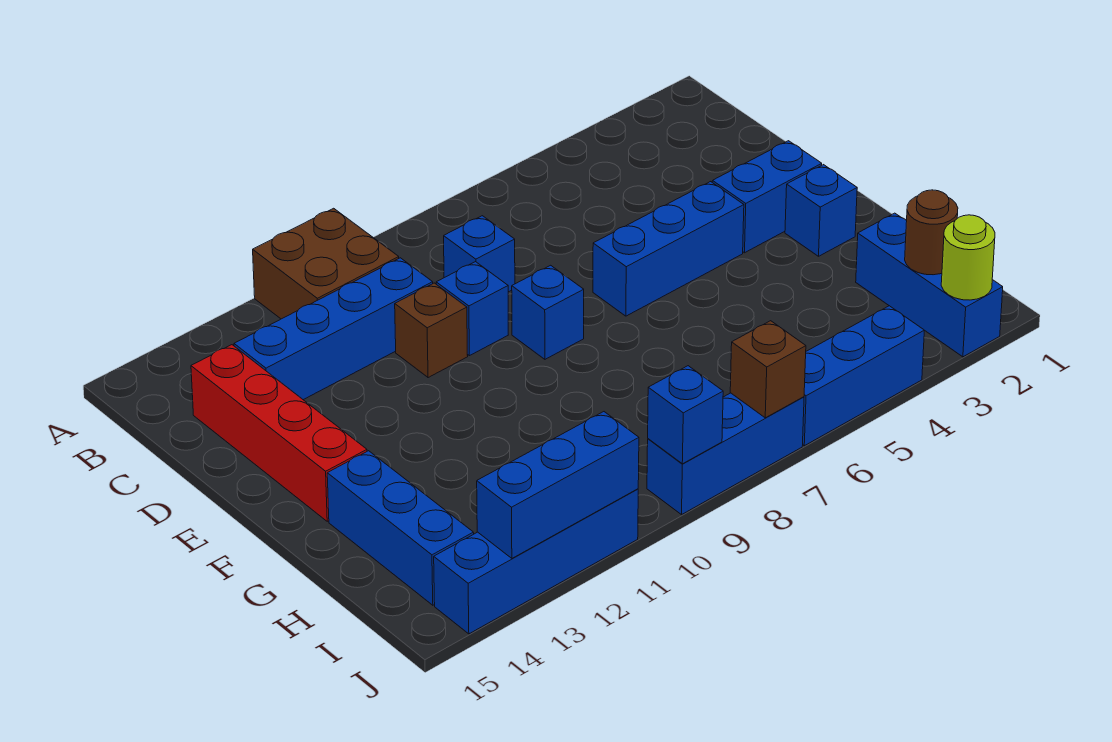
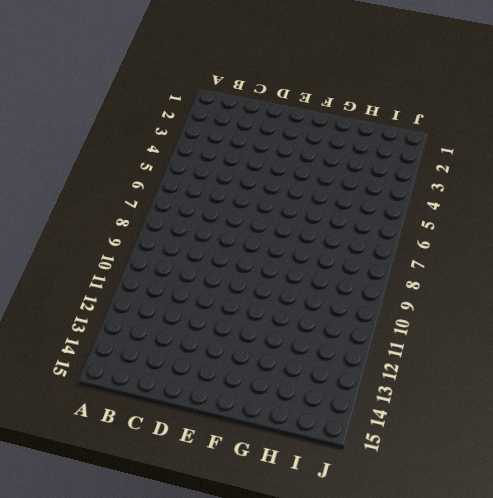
none -> brown brick A10:B11 level 1
none -> blue brick C8 level 1
none -> blue brick C10:C13 level 1

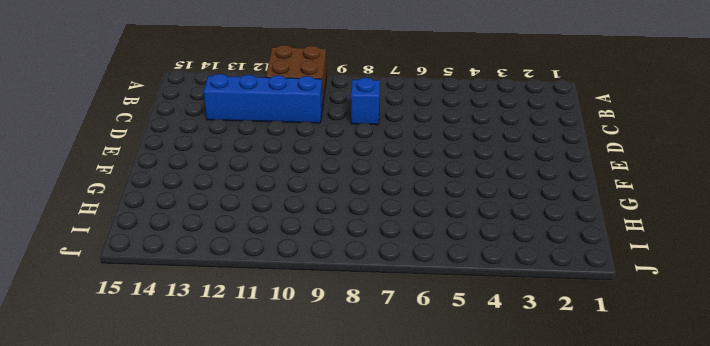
none -> red brick C14:F14 level 1
none -> blue brick D9 level 1
none -> brown brick D10 level 1

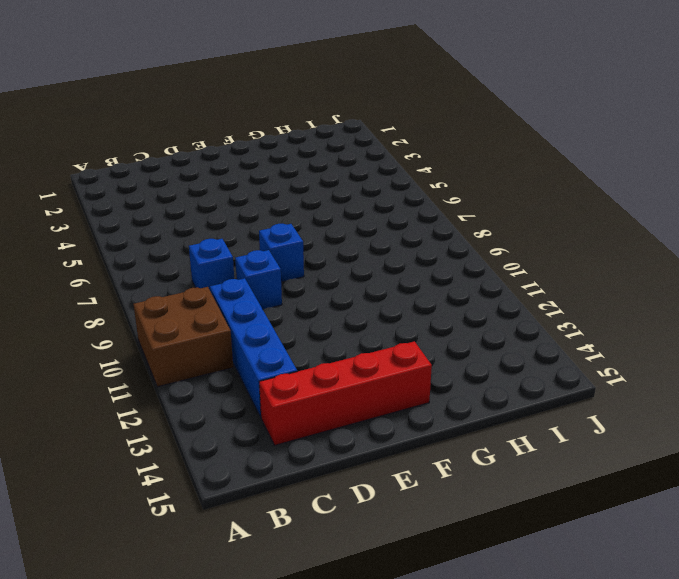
none -> brown brick D10 level 1
none -> blue brick E2:E3 level 1
none -> blue brick E4:E6 level 1

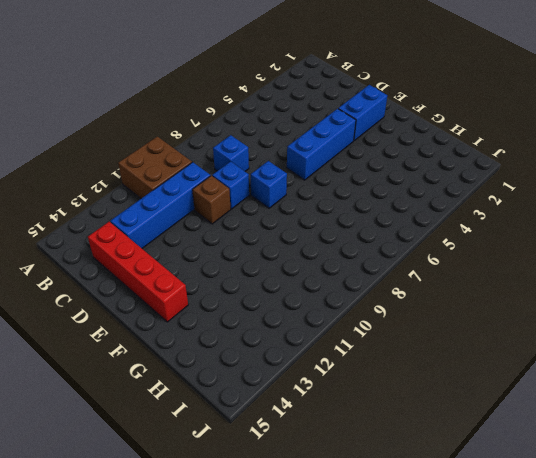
none -> blue brick F2 level 1
none -> blue brick G14:I14 level 1
none -> blue brick H2:J2 level 1

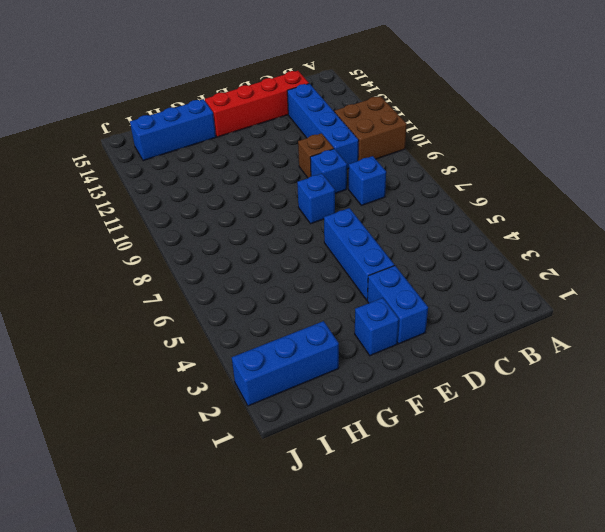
none -> blue brick J4:J6 level 1
none -> blue brick J7:J9 level 1
none -> blue brick J11:J14 level 1

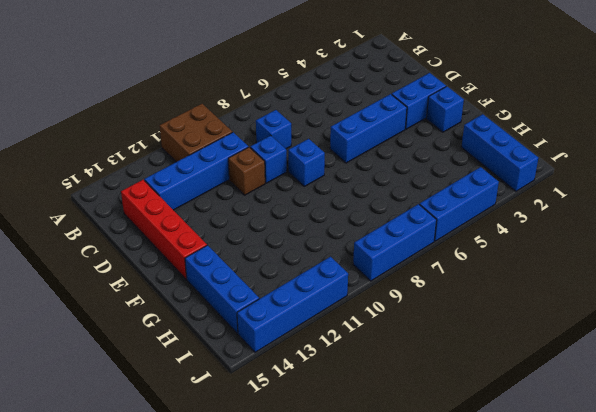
none -> brown round brick I2 level 2
none -> lime round brick J2 level 2
none -> brown brick J7 level 2

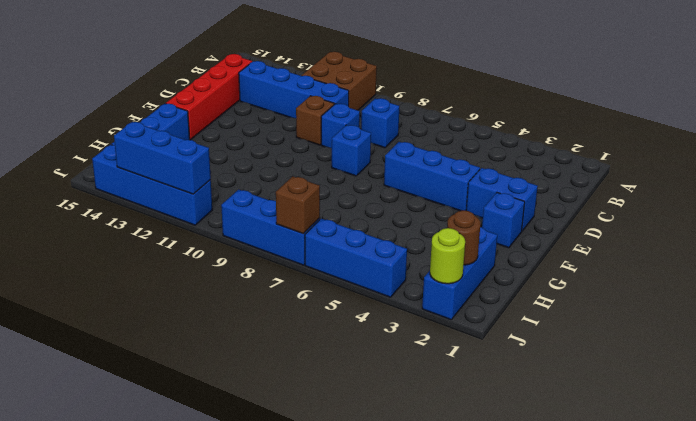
none -> blue brick J9 level 2

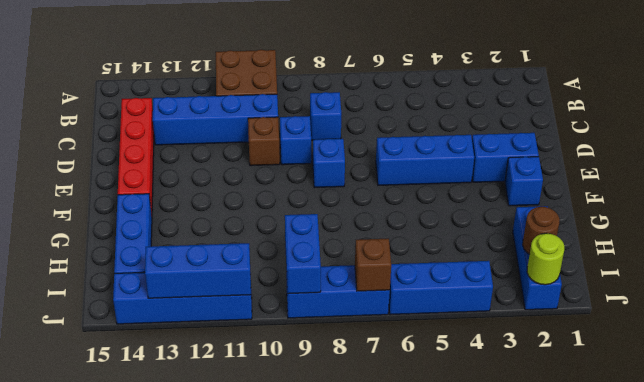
blue brick I9:J9 level 2 -> blue brick J9 level 2

